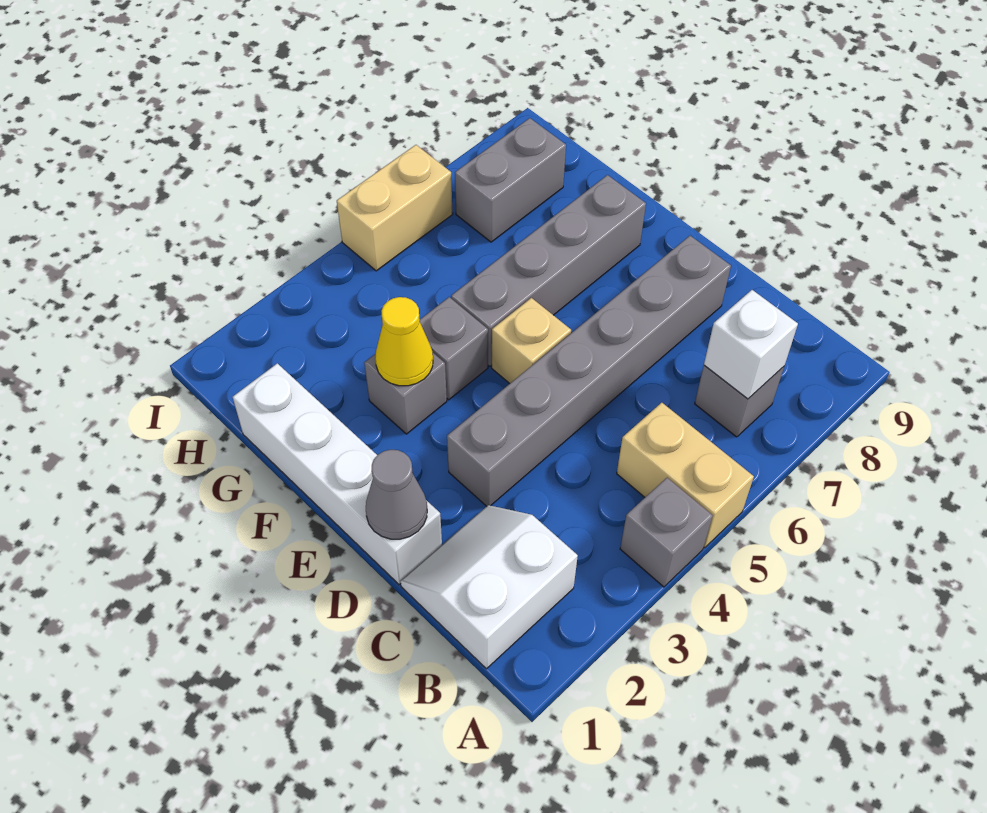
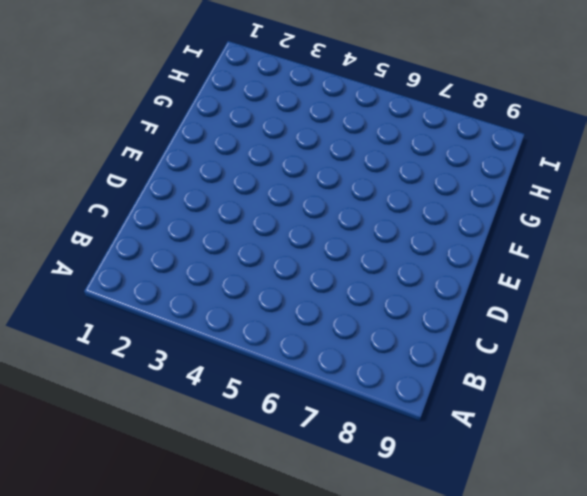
none -> grey brick A4 level 1
none -> tan brick A5:B5 level 1
none -> white slope B1:C2 level 1 top B

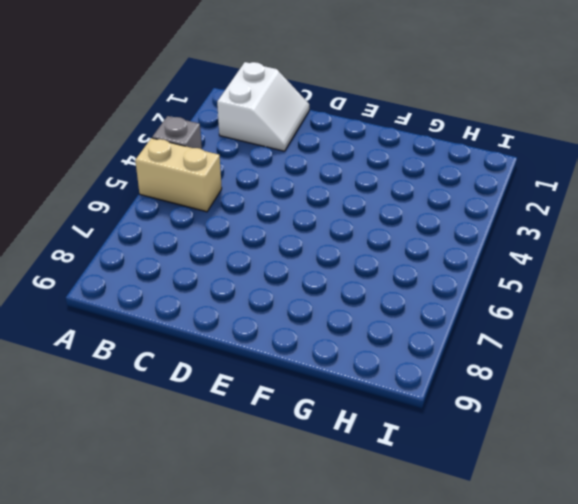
none -> grey brick B7 level 1
none -> white brick D1:G1 level 1
none -> grey brick D3:D8 level 1

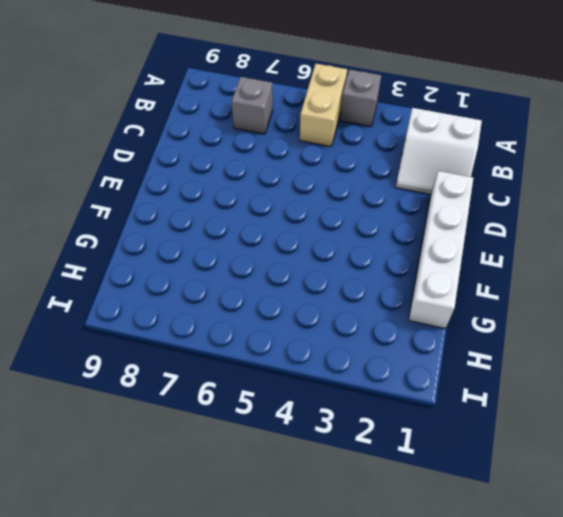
none -> grey brick D3:D8 level 1
none -> tan brick E5 level 1
none -> grey brick F3 level 1

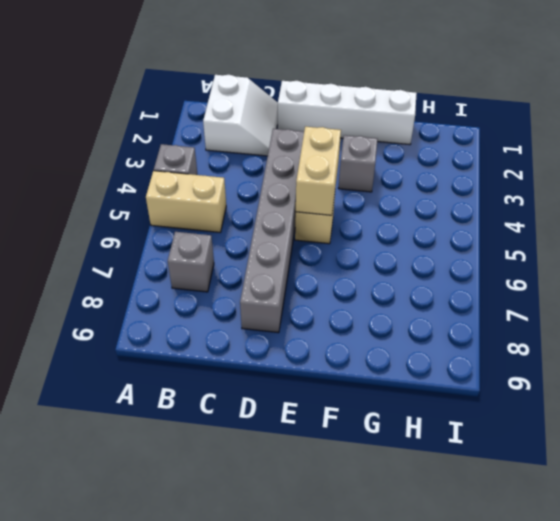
tan brick E4:E5 level 2 -> tan brick I5:I6 level 1
none -> grey brick F4 level 1
none -> grey brick F5:F8 level 1
none -> grey brick H7:H8 level 1

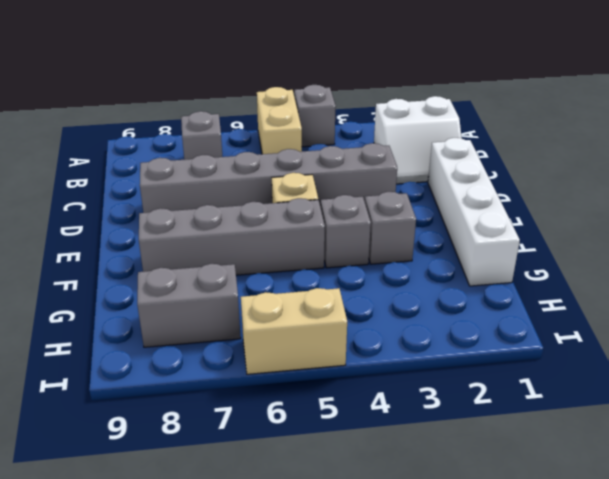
none -> white brick B7 level 2
none -> grey cone D1 level 2
none -> yellow cone F3 level 2

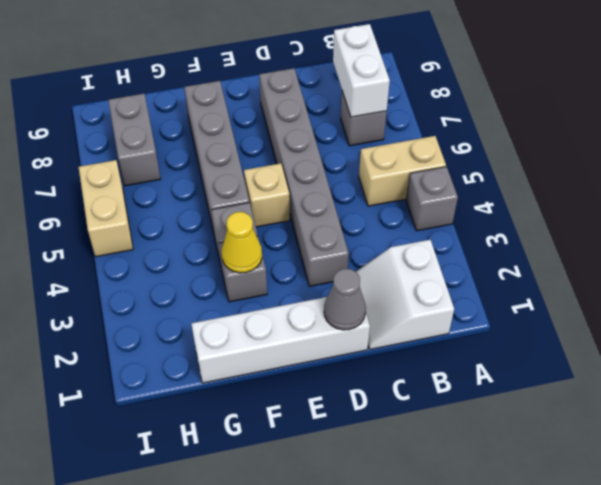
white brick B7:B8 level 2 -> white brick B7 level 2

